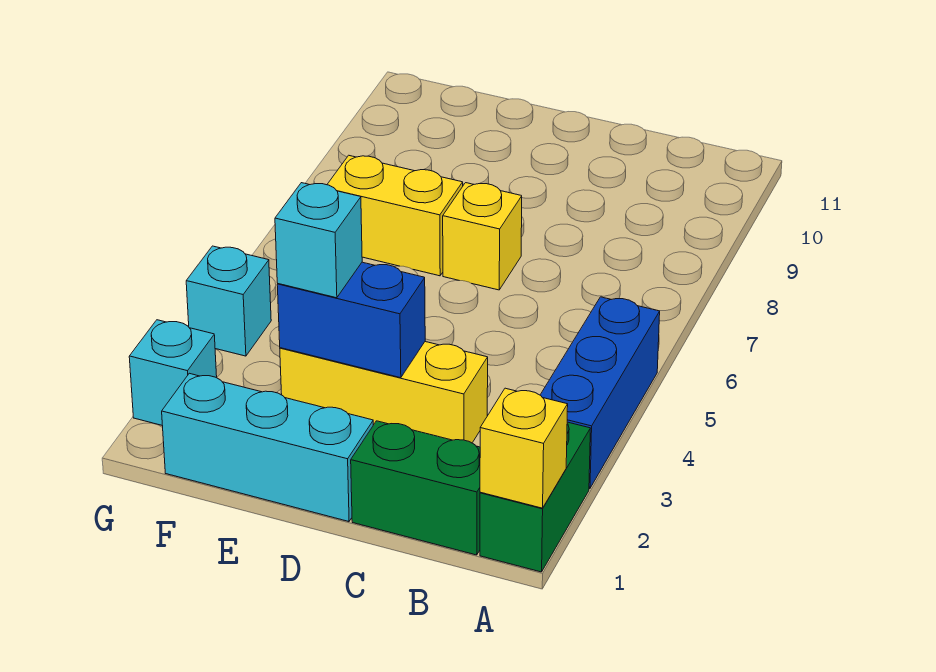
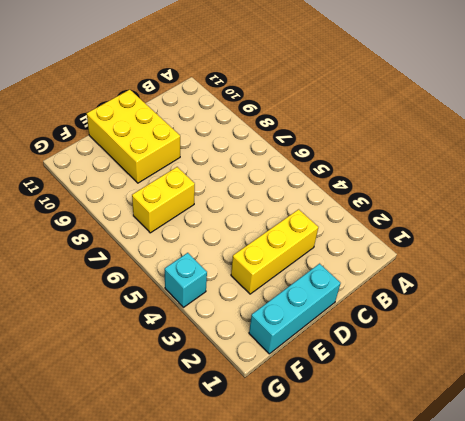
yellow brick D9:E11 level 1 -> none
none -> green brick A1:A2 level 1
none -> blue brick A3:A5 level 1
none -> green brick B1:C1 level 1

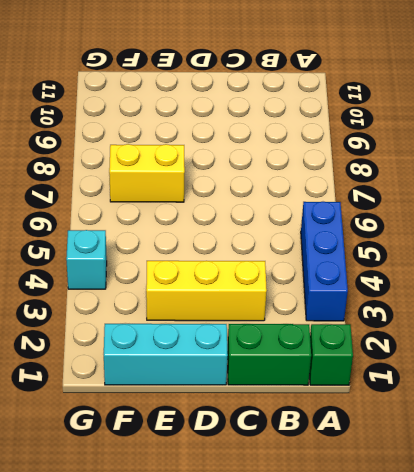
green brick A1 level 1 -> green brick A1:A2 level 1
none -> yellow brick D7 level 1
none -> cyan brick G2 level 1
none -> yellow brick A1 level 2

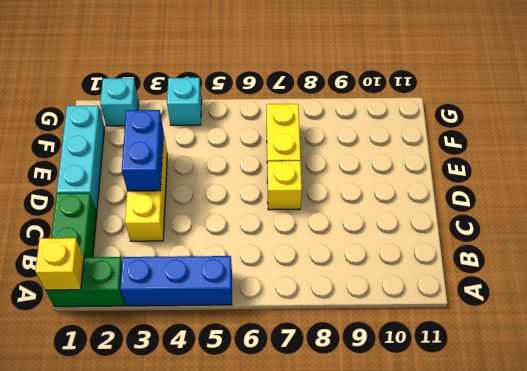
none -> cyan brick E3 level 3

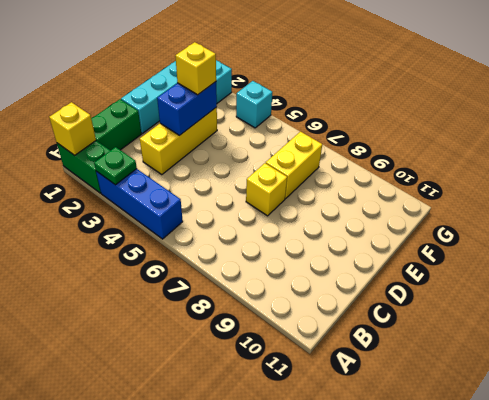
green plate A3 level 2 -> none
yellow brick E3 level 3 -> cyan brick E3 level 3

